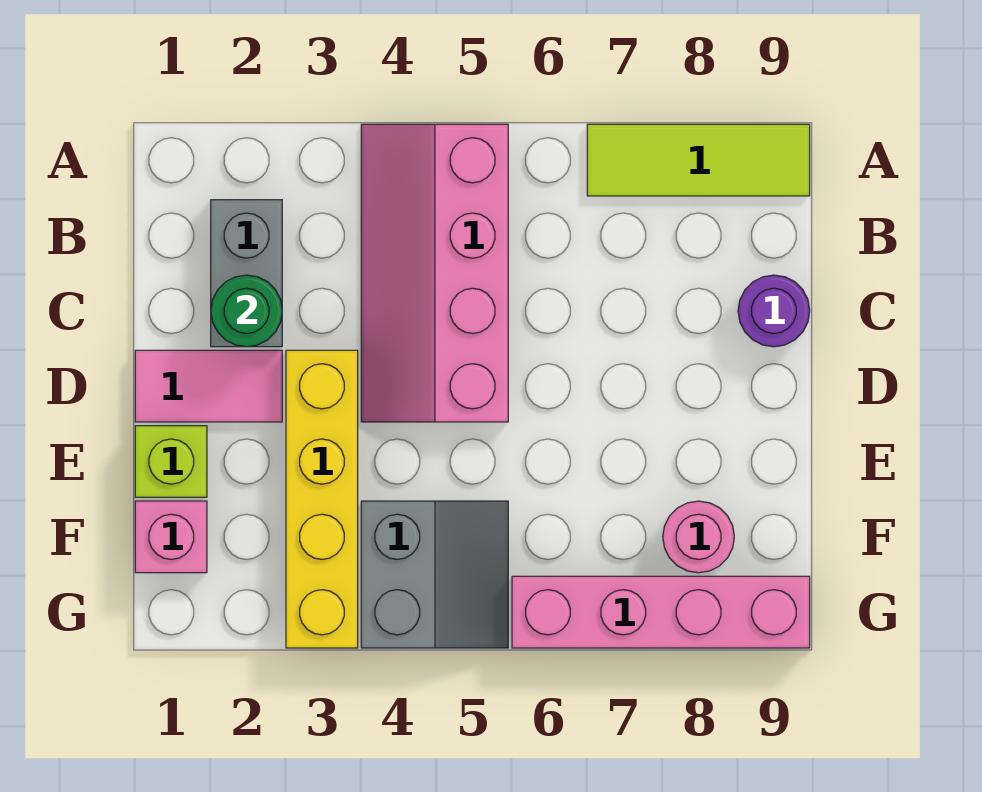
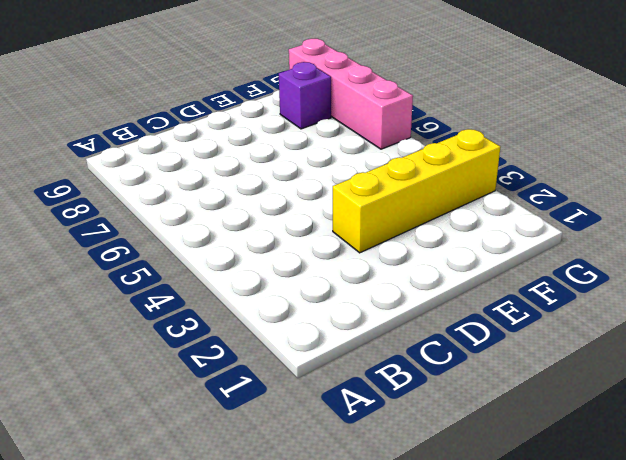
purple brick F8 level 1 -> pink round brick F8 level 1
none -> pink slope A4:D5 level 1 top 5
none -> lime tile A7:A9 level 1
none -> grey brick B2:C2 level 1

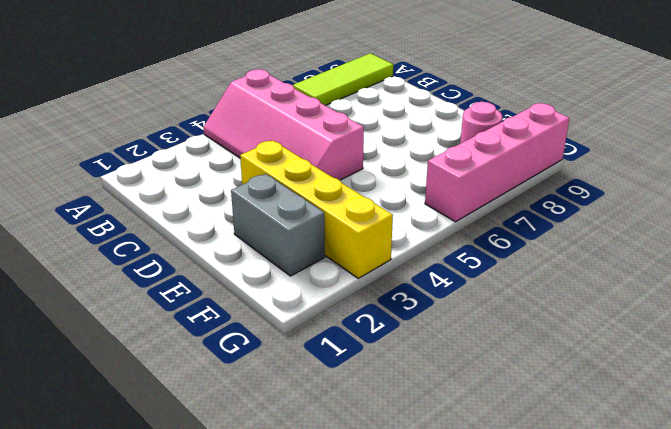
grey brick E2:F2 level 1 -> grey brick B2:C2 level 1
none -> purple round brick C9 level 1
none -> pink tile D1:D2 level 1
none -> lime brick E1 level 1

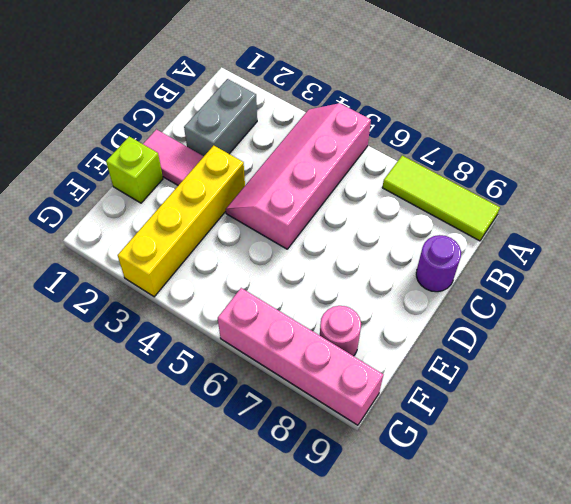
none -> pink brick F1 level 1
none -> grey slope F4:G5 level 1 top 4
none -> green round brick C2 level 2

